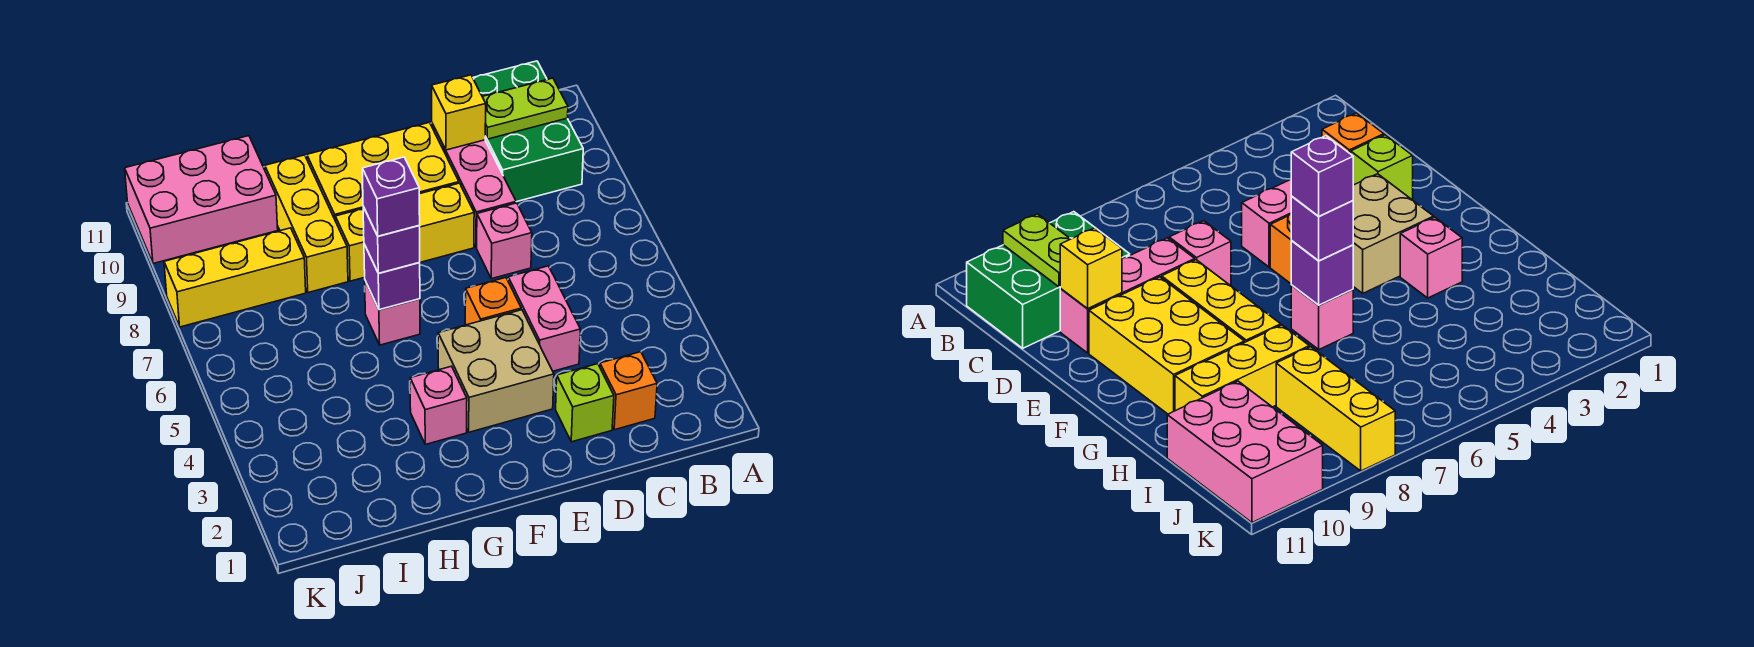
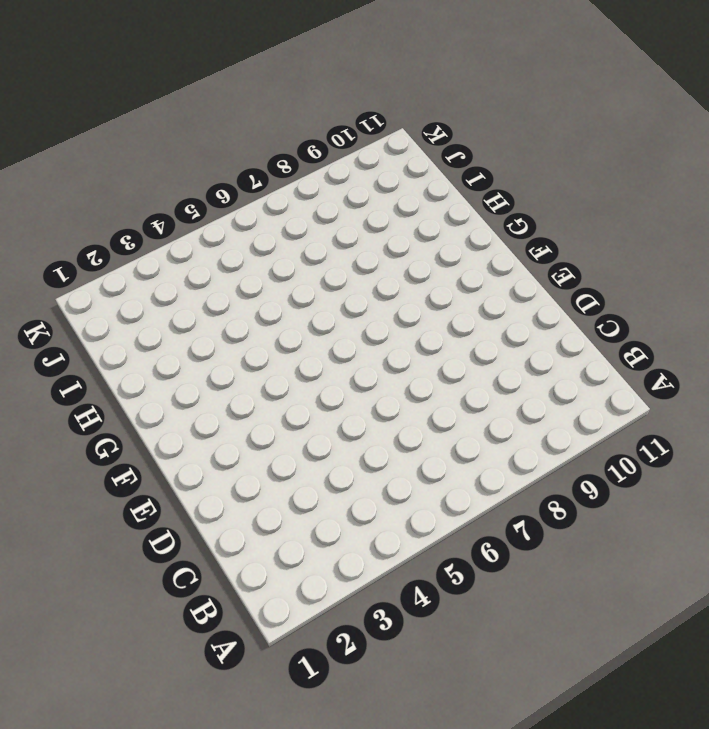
none -> green brick B9:C11 level 1
none -> orange brick C2 level 1
none -> lime brick D2 level 1

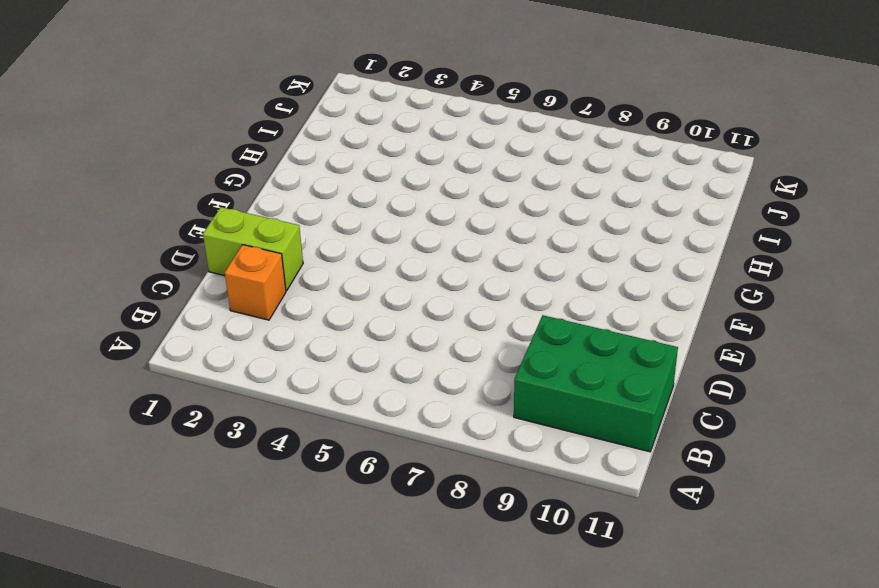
lime brick D1:D2 level 1 -> lime brick D2 level 1
none -> pink brick D4:D5 level 1
none -> pink brick D7 level 1
none -> pink brick D8:D10 level 1

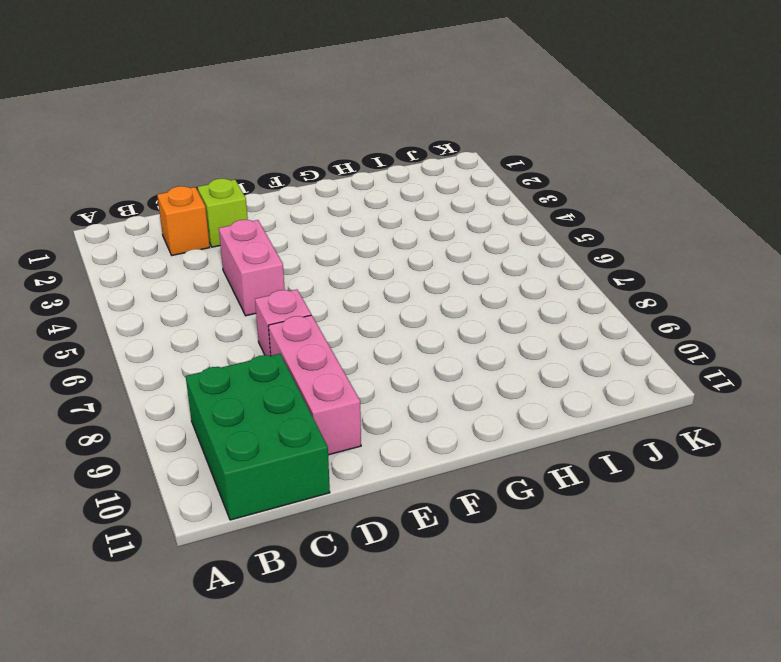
none -> tan brick E3:F4 level 1
none -> orange brick E5 level 1
none -> yellow brick E8:G8 level 1

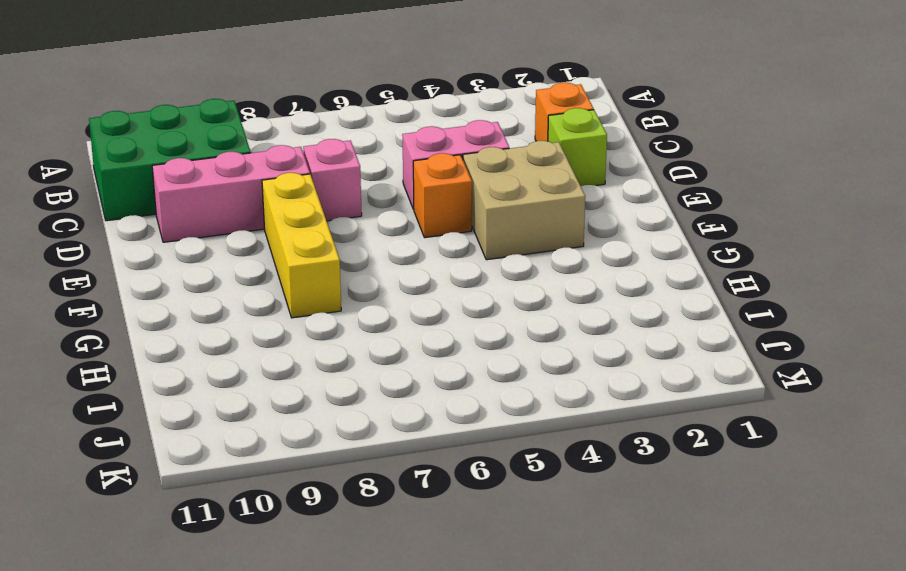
none -> yellow brick E9:G10 level 1
none -> pink brick G3 level 1
none -> pink brick G6 level 1

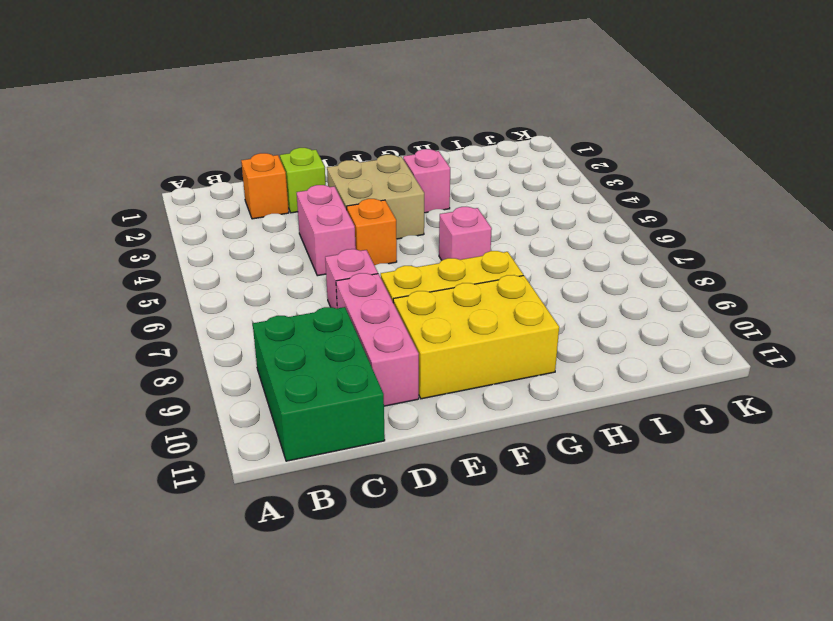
none -> yellow brick H8:H10 level 1
none -> yellow brick I8:K8 level 1
none -> pink brick I10:K11 level 1

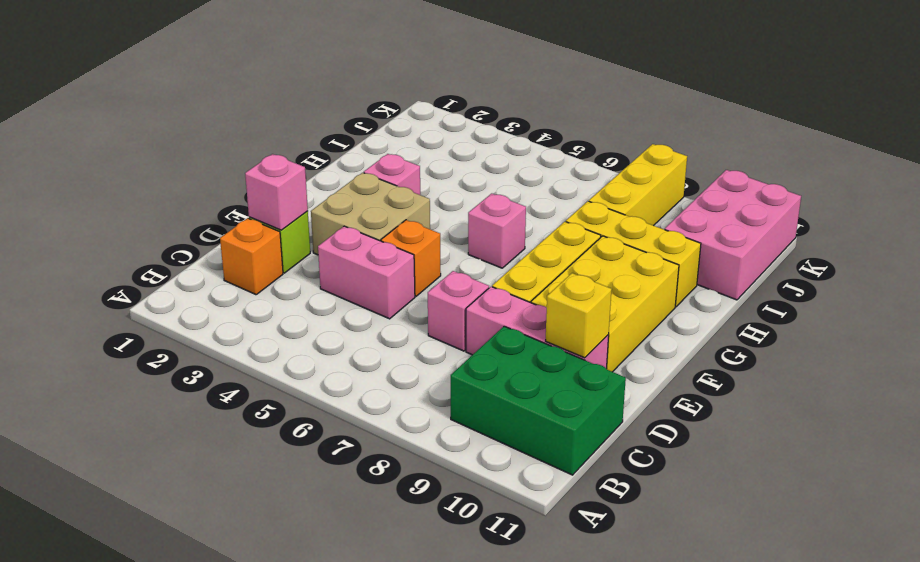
pink brick D2 level 2 -> none
none -> lime plate B10:C10 level 2
none -> purple brick G6 level 2
none -> purple brick G6 level 3

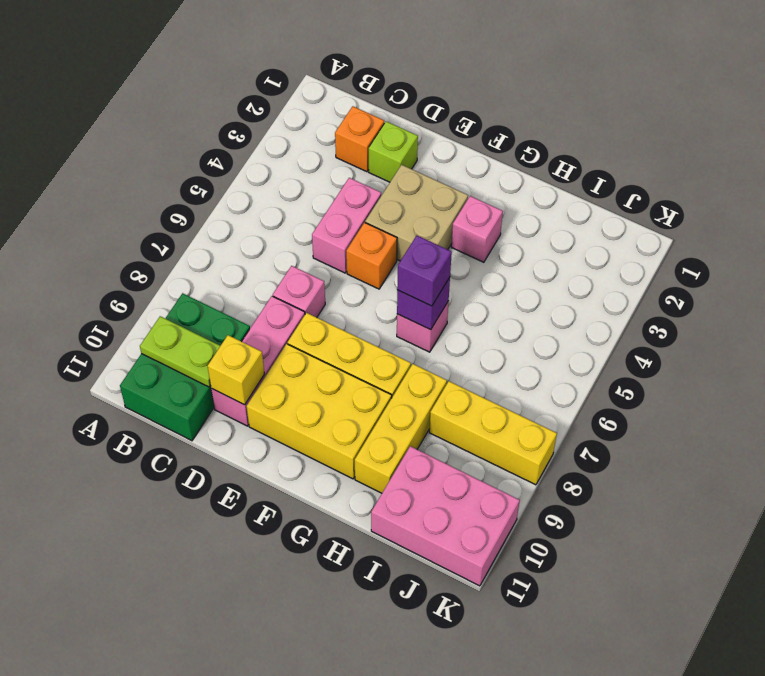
none -> purple brick G6 level 4

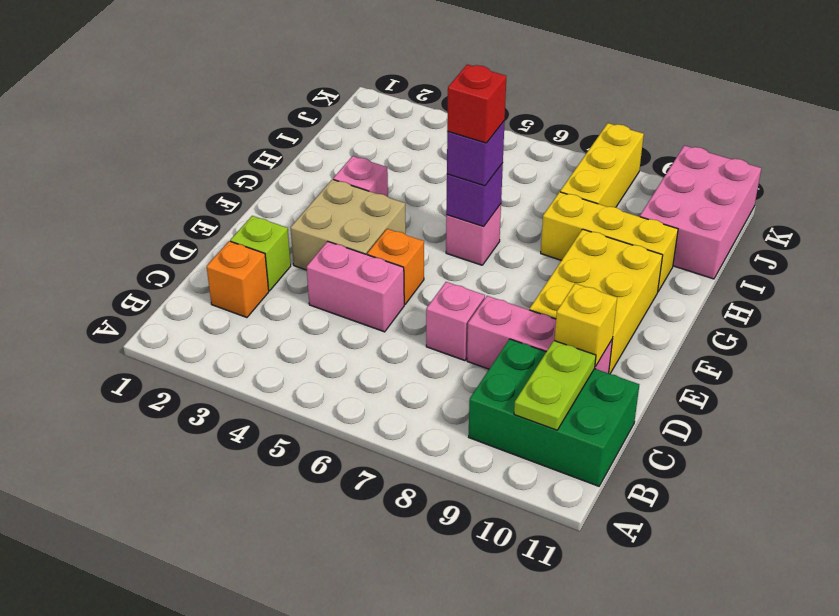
red brick G6 level 4 -> purple brick G6 level 4
none -> yellow brick E8:G8 level 1

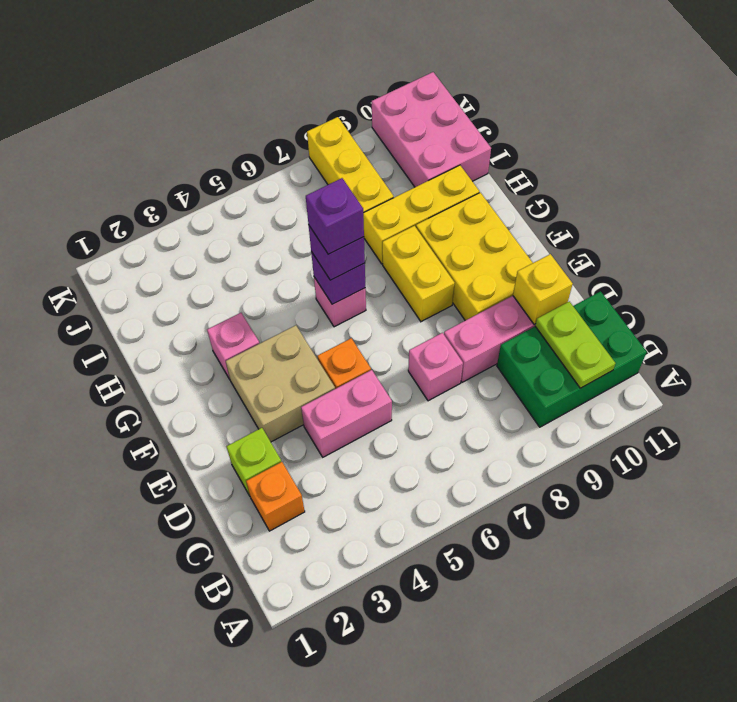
yellow brick F8:G8 level 1 -> yellow brick E8:G8 level 1

